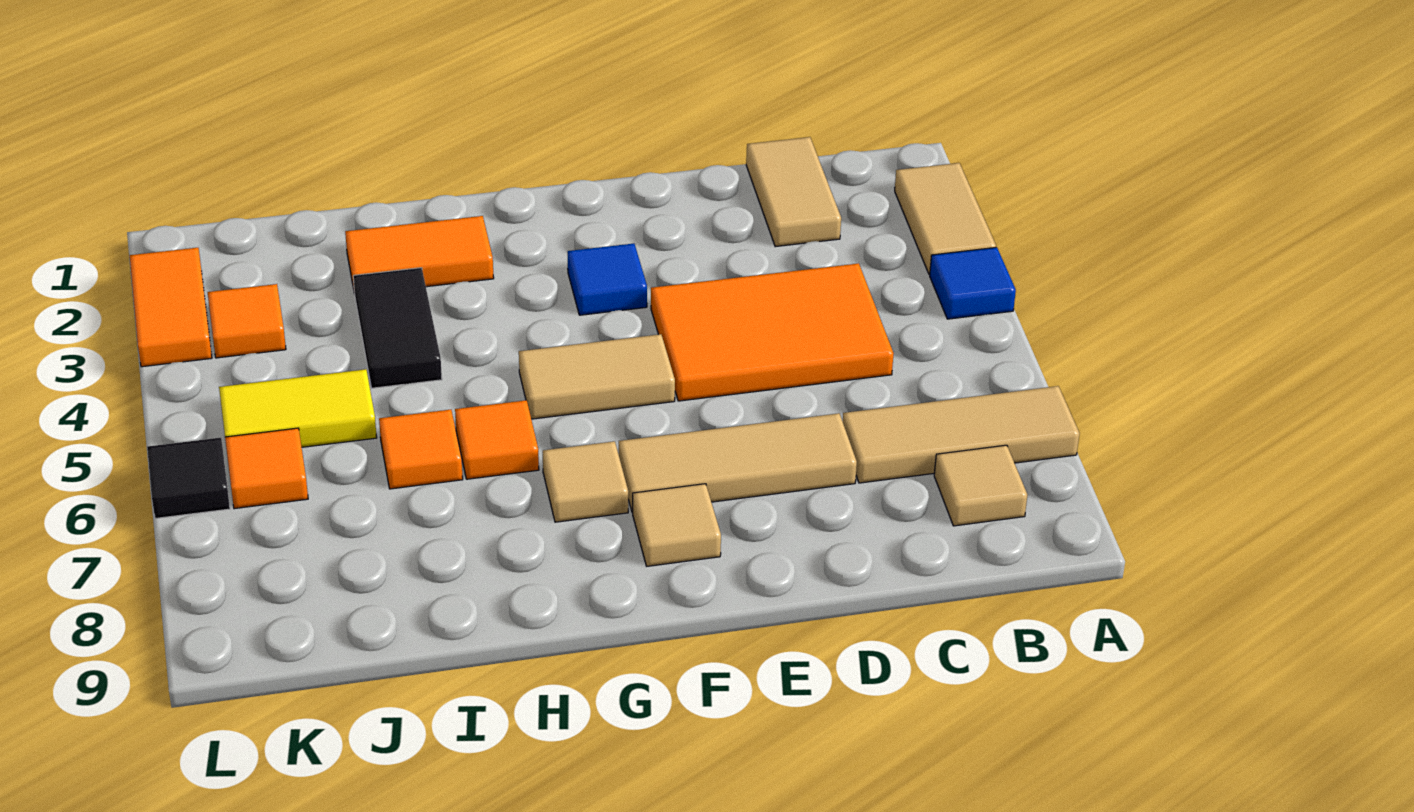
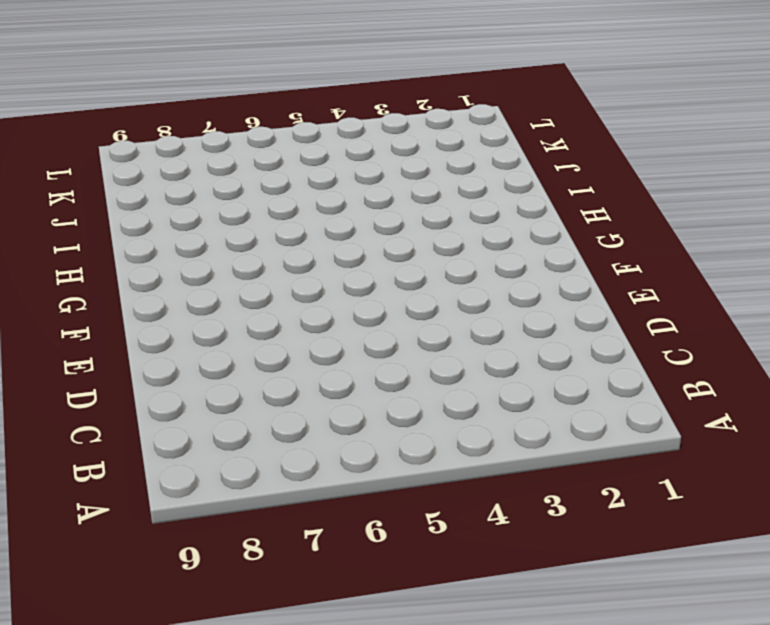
none -> tan tile A2:A3 level 1
none -> blue tile A4 level 1
none -> tan tile A7:C7 level 1

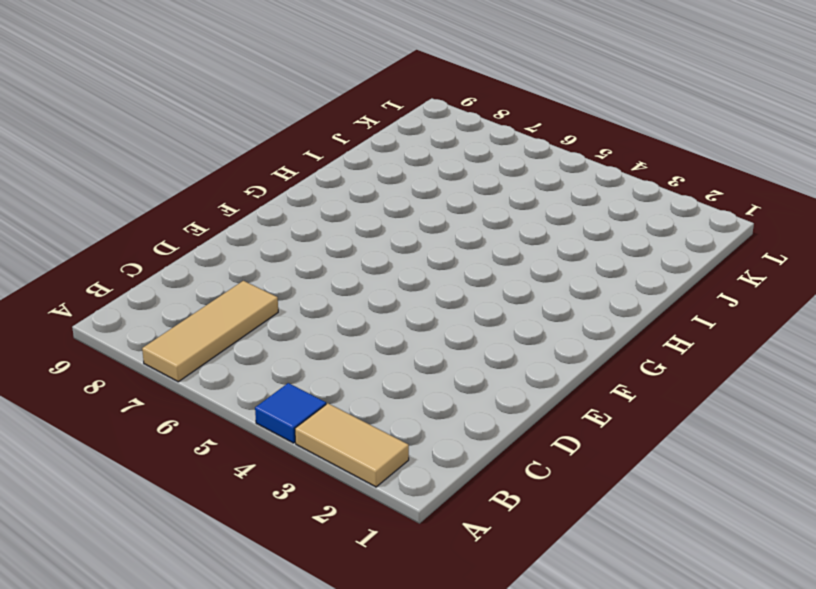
none -> tan tile B8 level 1
none -> tan tile C1:C2 level 1
none -> orange tile C4:E5 level 1

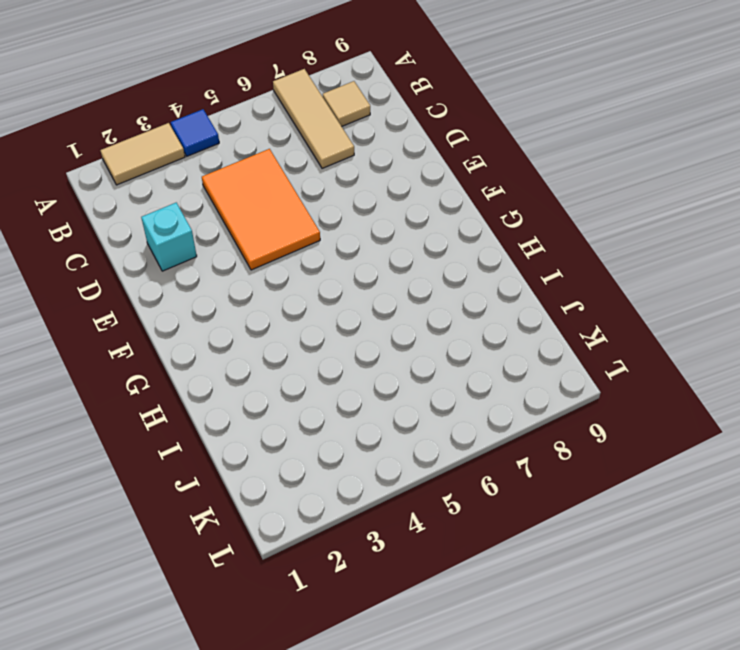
cyan brick D2 level 1 -> none
none -> tan tile C1:C2 level 1
none -> tan tile D7:F7 level 1
none -> blue tile F3 level 1

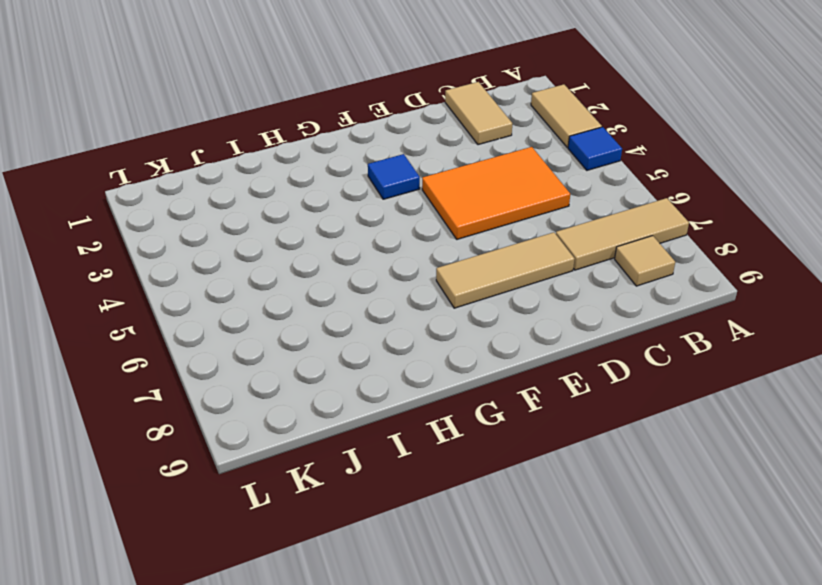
none -> tan tile F5:G5 level 1
none -> tan tile F8 level 1
none -> tan tile G7 level 1

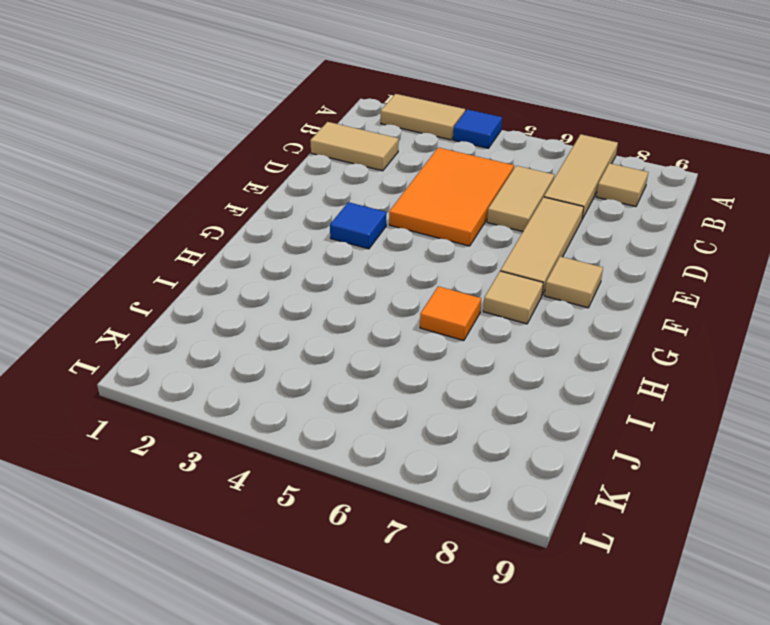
tan tile C6:D6 level 1 -> tan tile F5:G5 level 1
none -> orange tile H2:I2 level 1
none -> black tile I3:I4 level 1
none -> orange tile I6 level 1

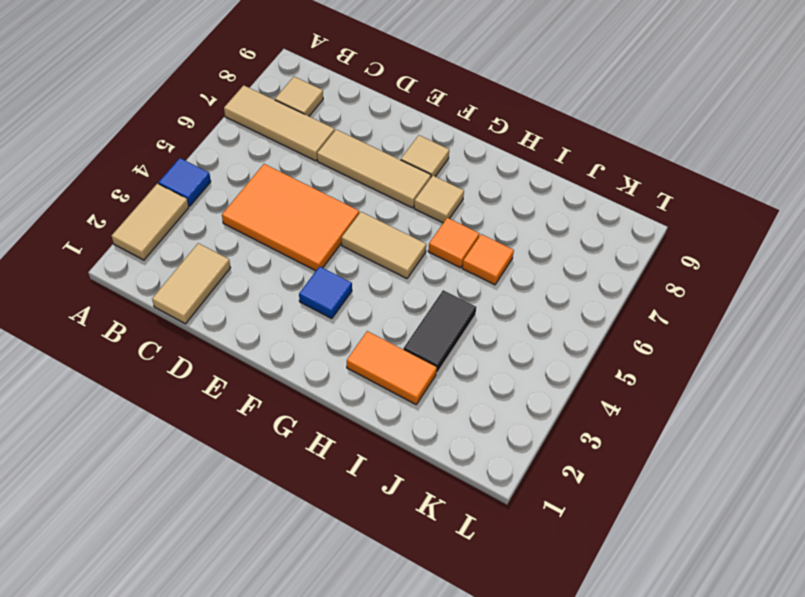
none -> yellow tile J5:K5 level 1
none -> orange tile K3 level 1
none -> orange tile K6 level 1

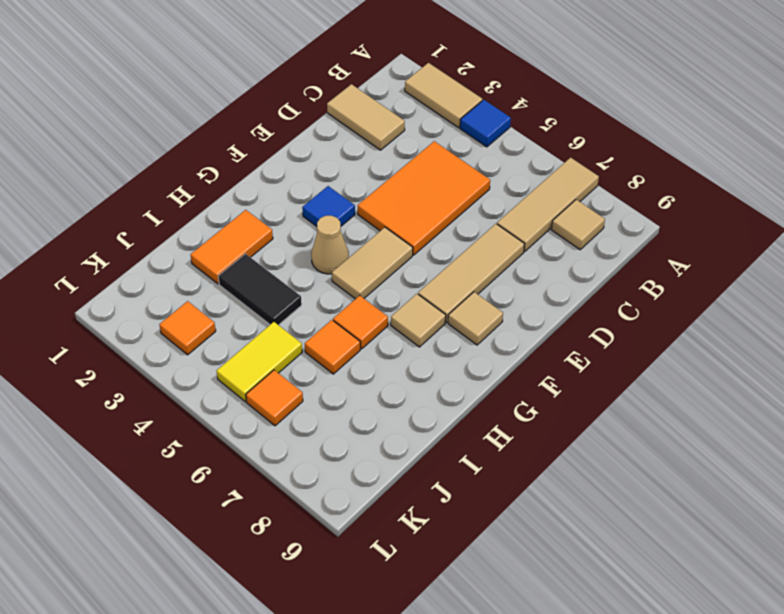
tan cone G4 level 1 -> none
none -> orange tile L2:L3 level 1
none -> black tile L6 level 1

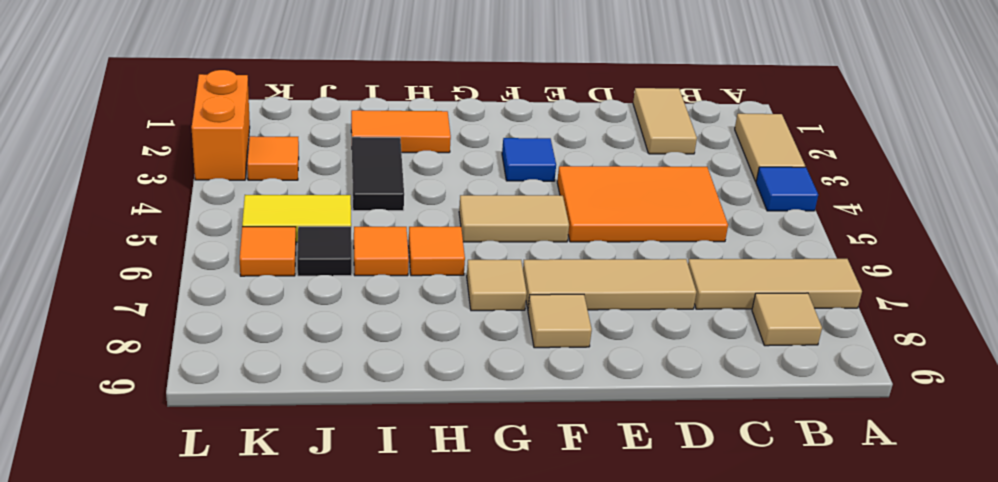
black tile J6 level 1 -> black tile L6 level 1
orange brick L2:L3 level 1 -> orange tile L2:L3 level 1

